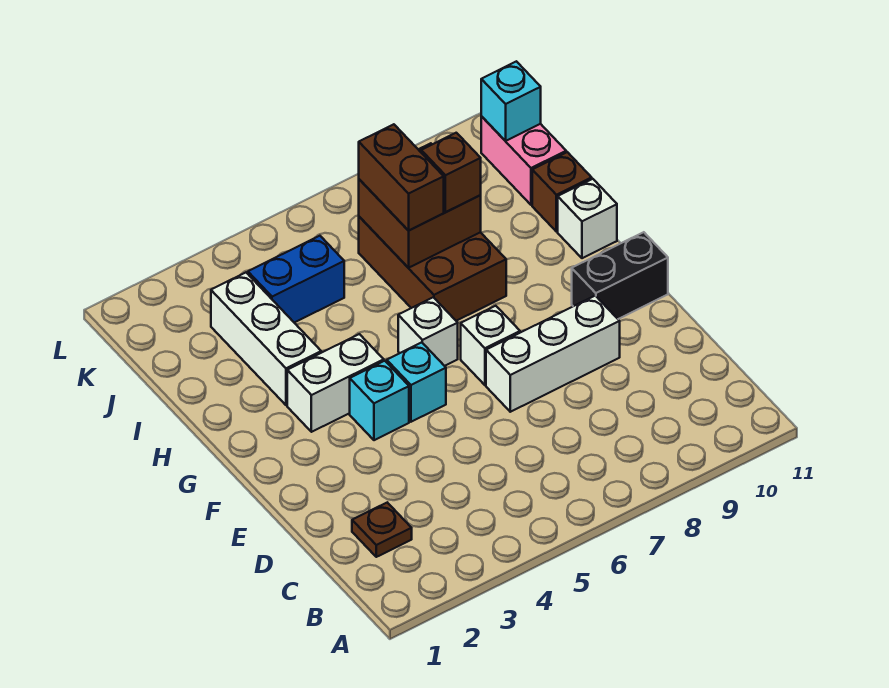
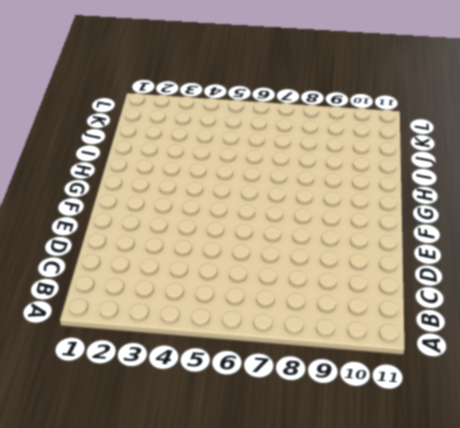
none -> brown plate C2 level 1
none -> white brick E7:E9 level 1
none -> cyan brick F4 level 1

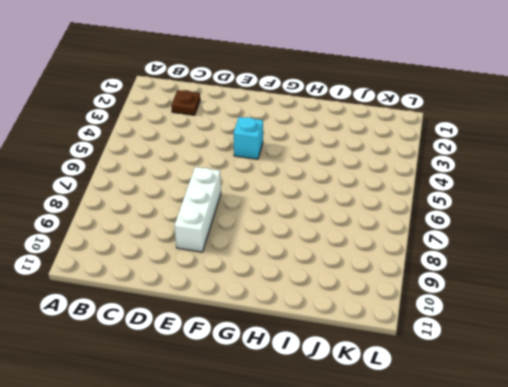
none -> cyan brick F5 level 1
none -> white brick F7 level 1
none -> black brick F10:F11 level 1

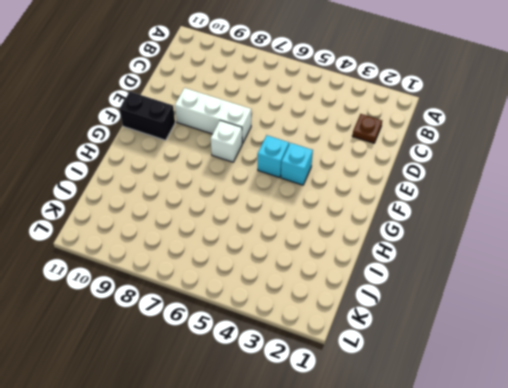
none -> white brick G3:G4 level 1
none -> white brick G6 level 1
none -> white brick H3:J3 level 1

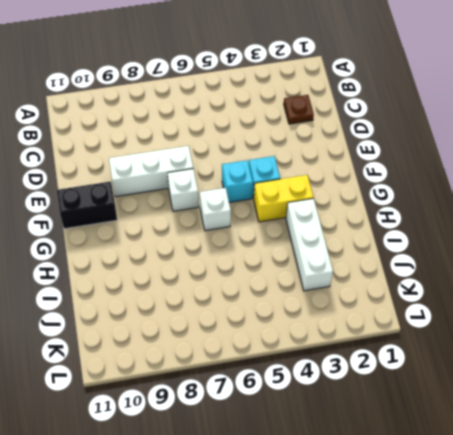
yellow brick G3:G4 level 1 -> white brick G3:G4 level 1
none -> brown brick H7:J8 level 1
none -> white brick H11 level 1
none -> brown brick I11 level 1

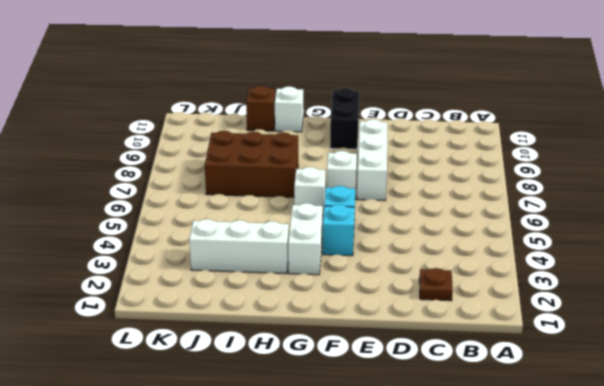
none -> blue brick J4:J5 level 1
none -> pink brick J11:K11 level 1
none -> brown brick I7:J8 level 2

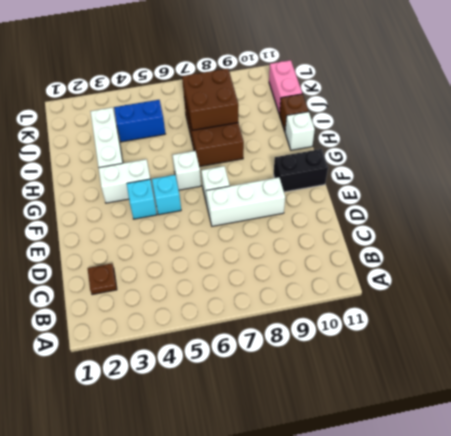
none -> cyan brick K11 level 2
none -> brown brick I7:J7 level 3
none -> brown brick I8 level 3

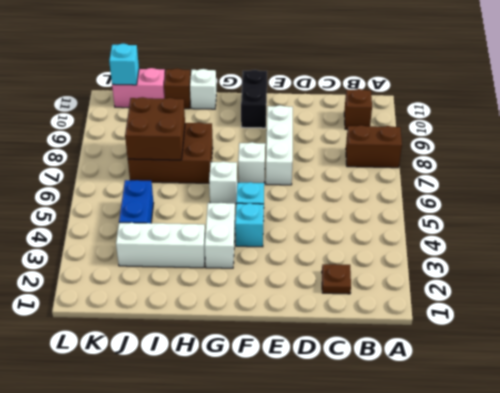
brown brick A8:B8 level 1 -> brown brick I7:J7 level 3
brown brick B10 level 1 -> brown brick I8 level 3

